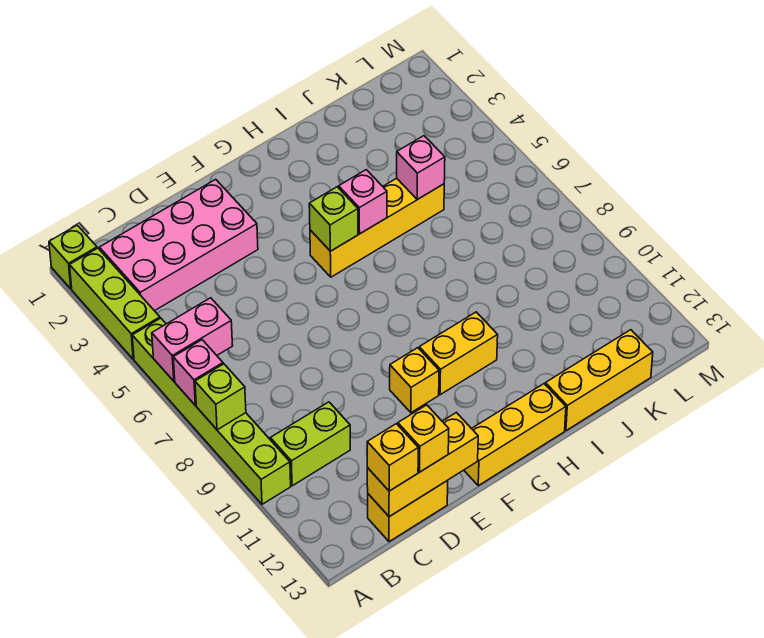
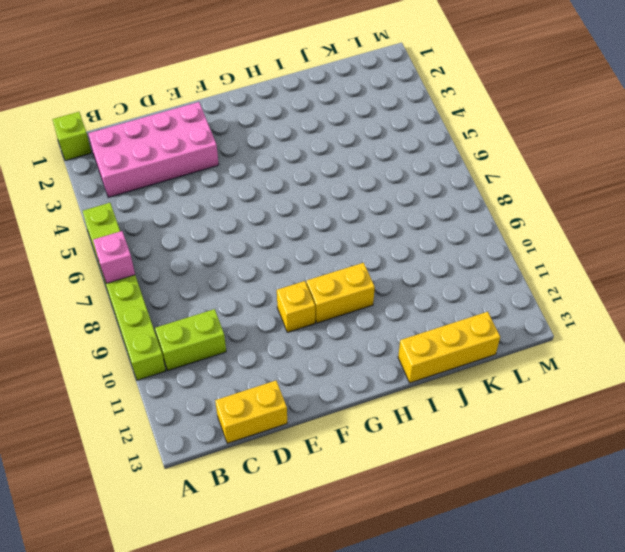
none -> lime brick A2:A4 level 1
none -> yellow brick F13:H13 level 1
none -> yellow brick G5:J5 level 1

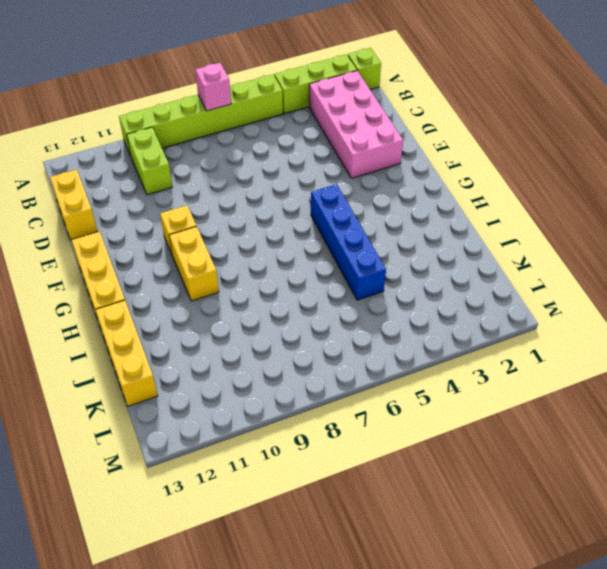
blue brick G5:J5 level 1 -> yellow brick G5:J5 level 1
none -> pink brick A6:B6 level 2
none -> lime brick A8 level 2
none -> yellow brick C13:E13 level 2

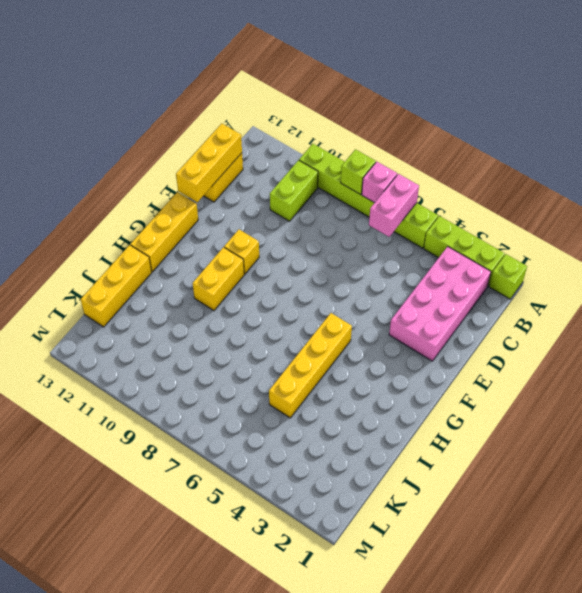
none -> lime brick G5 level 2
none -> pink brick H5 level 2
none -> pink brick J5 level 2

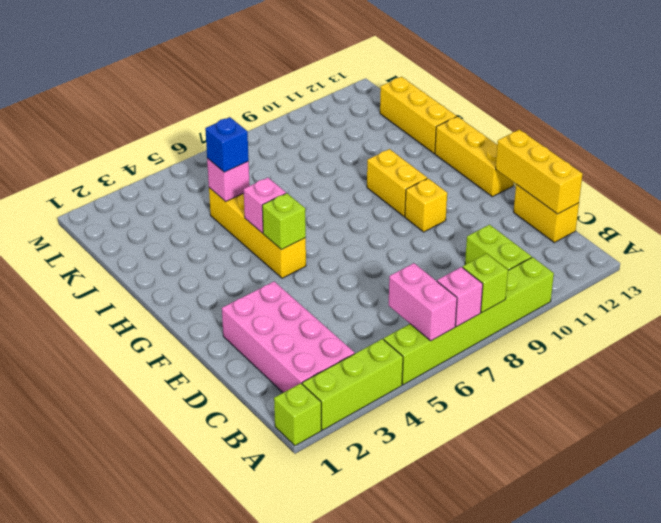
blue brick J5 level 3 -> none
none -> yellow brick C13 level 3
none -> yellow brick D13 level 3

